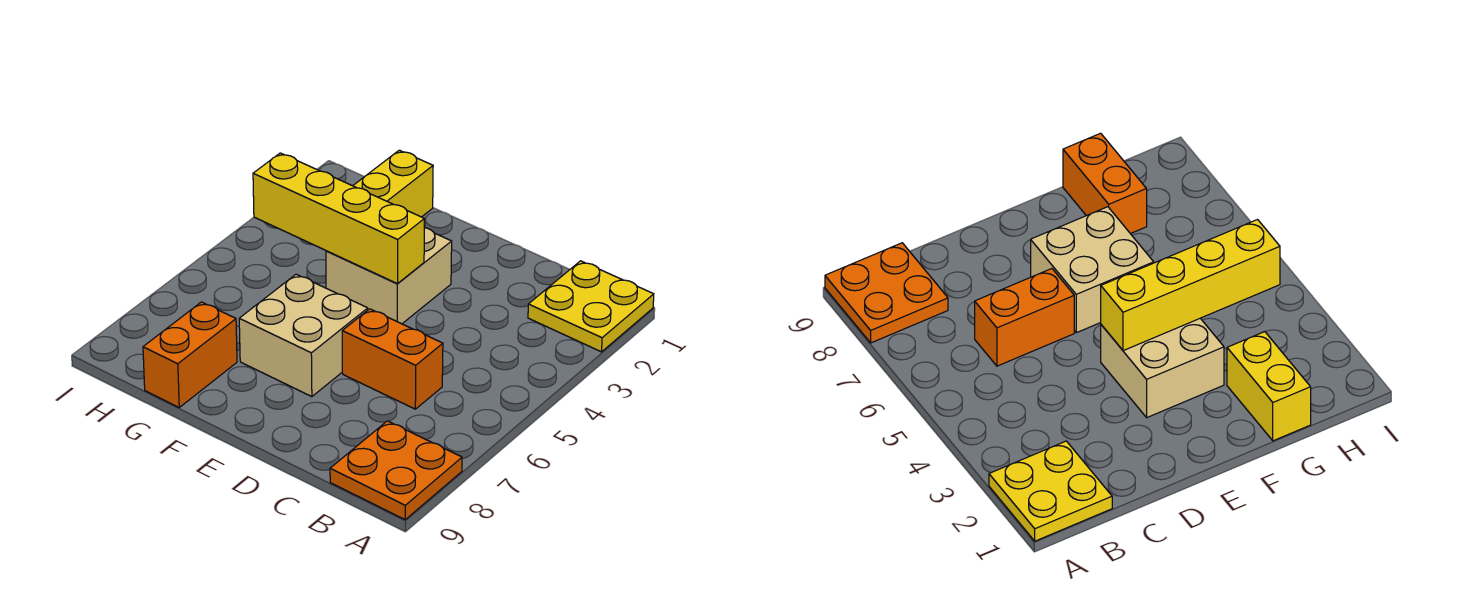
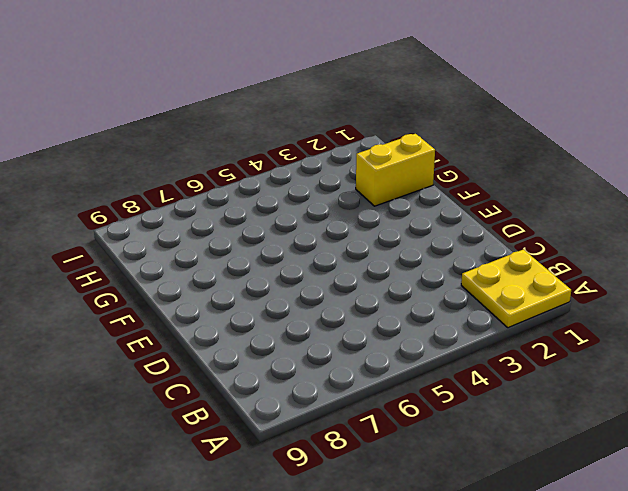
none -> orange plate A8:B9 level 1
none -> orange brick C6:D6 level 1

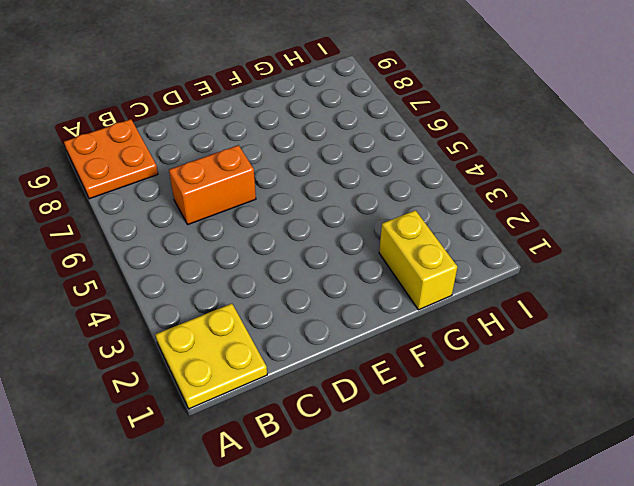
none -> tan brick E3:F4 level 1
none -> tan brick E6:F7 level 1

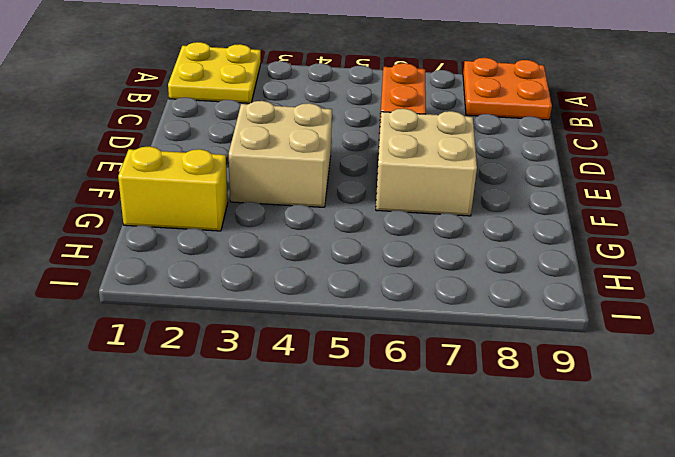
none -> orange brick G8:G9 level 1
none -> yellow brick E4:H4 level 2

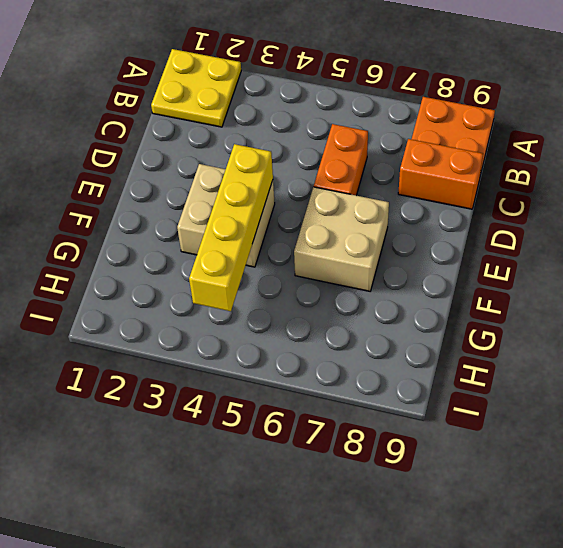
orange brick C8:C9 level 1 -> orange brick G8:G9 level 1
none -> yellow brick G1:G2 level 1

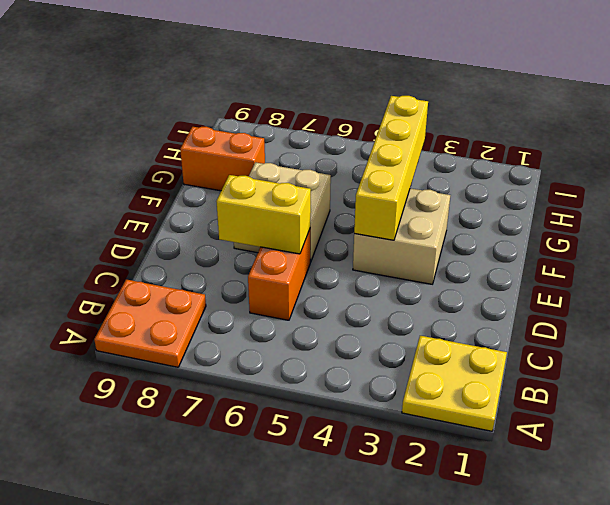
yellow brick D6:D7 level 2 -> yellow brick G1:G2 level 1

